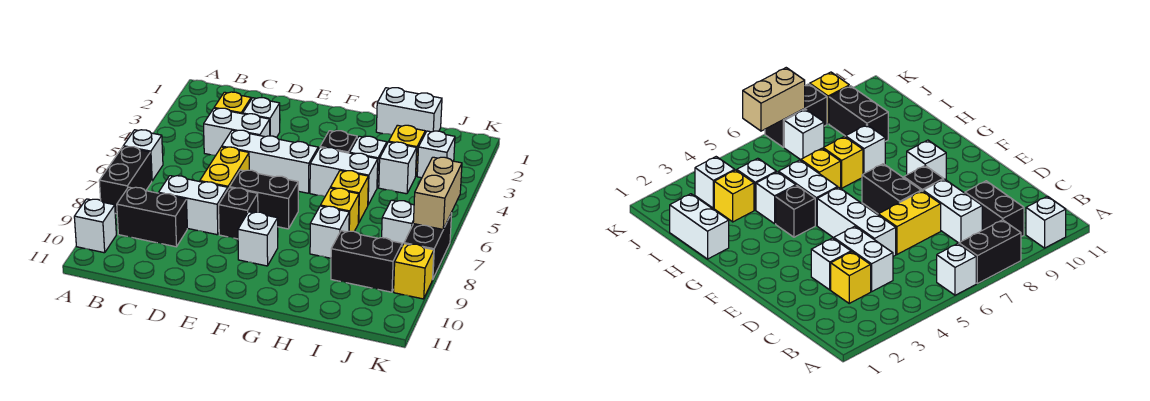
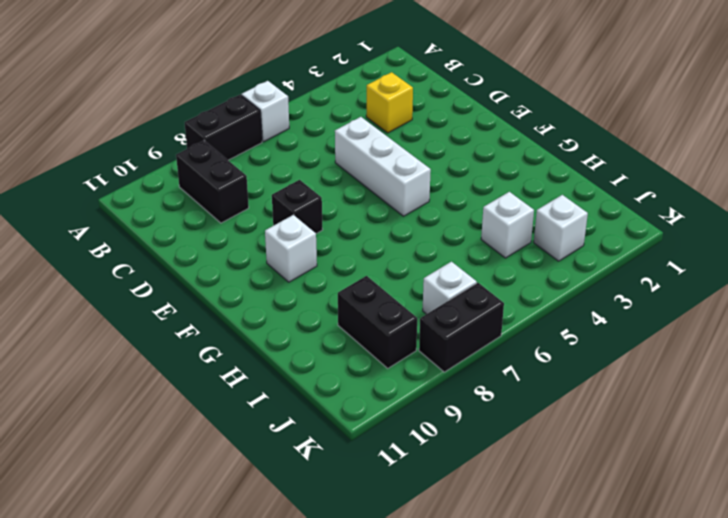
none -> white brick A10 level 1
none -> white brick C4:D4 level 1
none -> white brick C8:D8 level 1

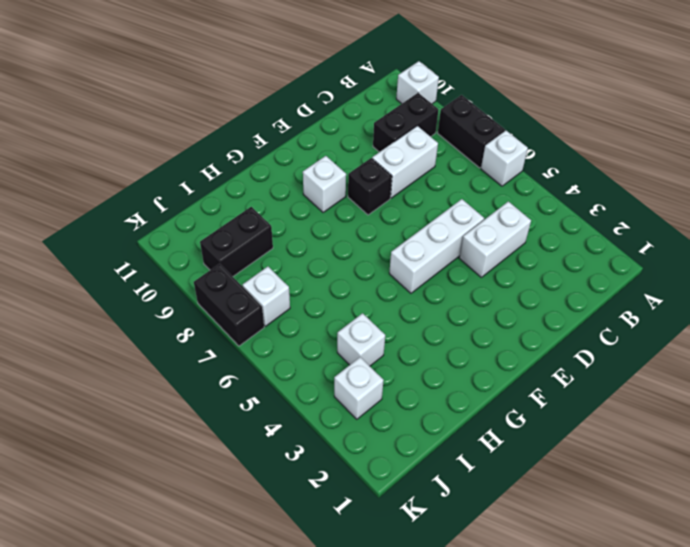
none -> yellow brick C3 level 1
none -> white brick D3 level 1
none -> yellow brick D6:D7 level 1

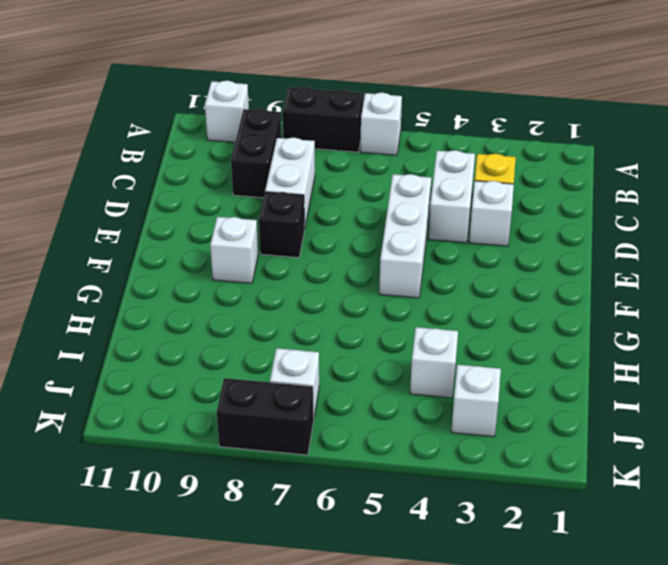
none -> yellow brick D6:D7 level 1
none -> black brick E7:F7 level 1
none -> black brick G4 level 1

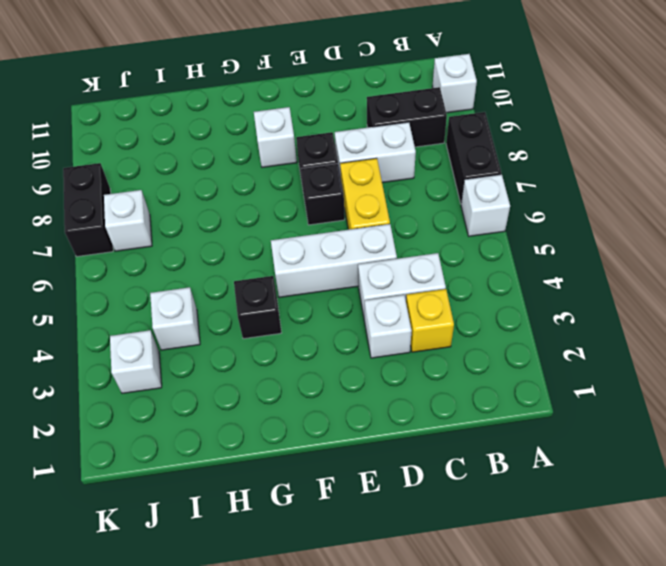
black brick E7 level 1 -> black brick E7:F7 level 1
none -> white brick G5:H5 level 1
none -> white brick H1:I1 level 1
none -> white brick H4 level 1

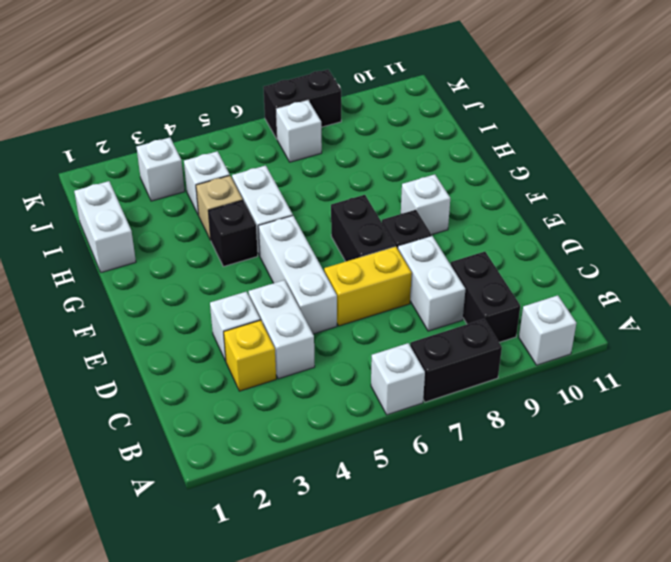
tan brick H4 level 1 -> white brick H4 level 1
none -> yellow brick H6 level 1
none -> yellow brick H7 level 1
none -> white brick H8 level 1

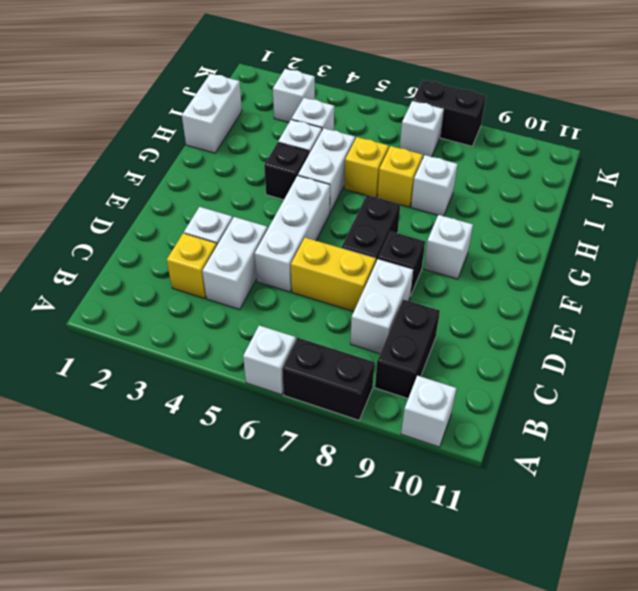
none -> yellow brick I3 level 1
none -> black brick I9:J9 level 1
none -> yellow brick K9 level 1

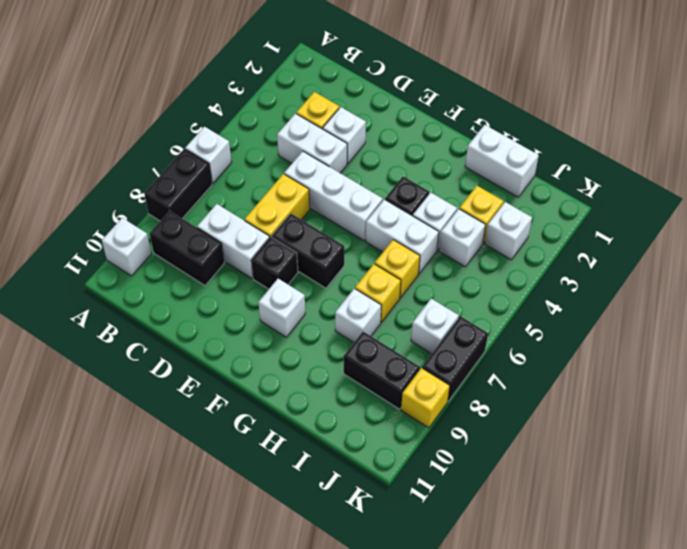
none -> tan brick K6:K7 level 2

